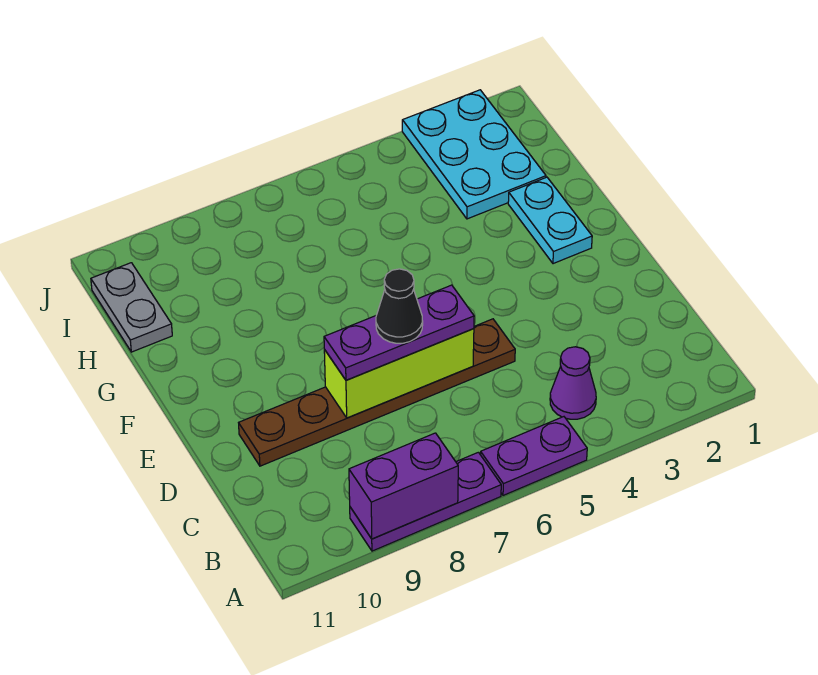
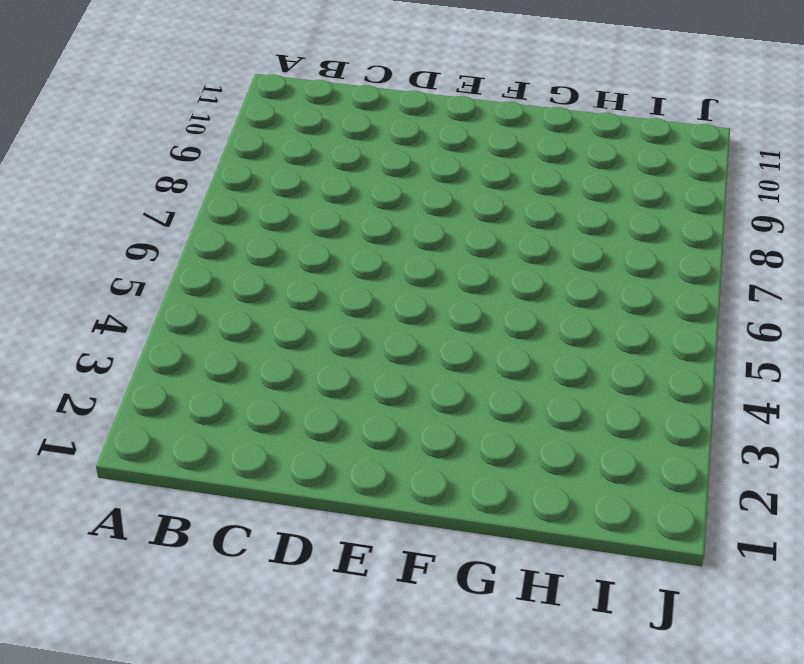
none -> purple plate A5:A6 level 1
none -> purple plate A7:A9 level 1

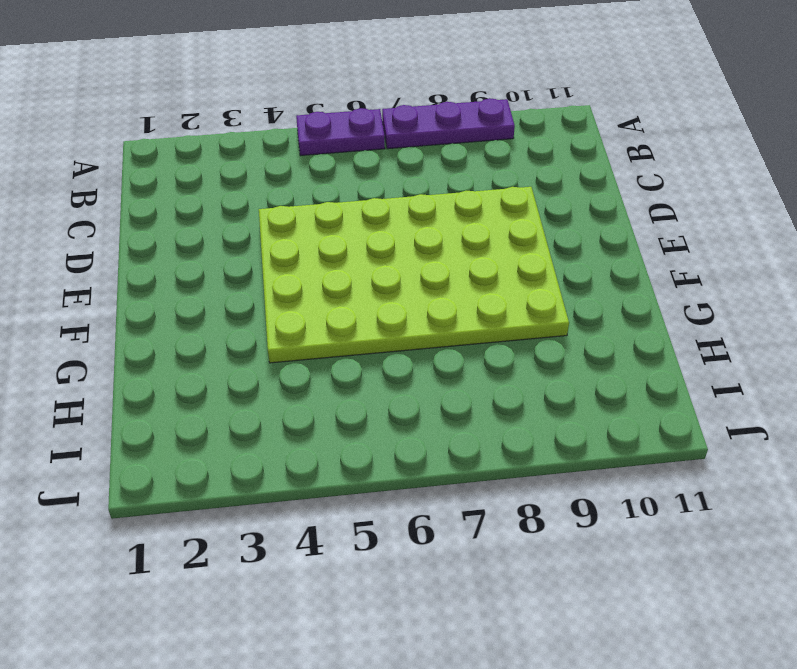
lime plate D4:G9 level 1 -> brown plate D5:D10 level 1
none -> purple cone B4 level 1
none -> cyan plate F2:G2 level 1

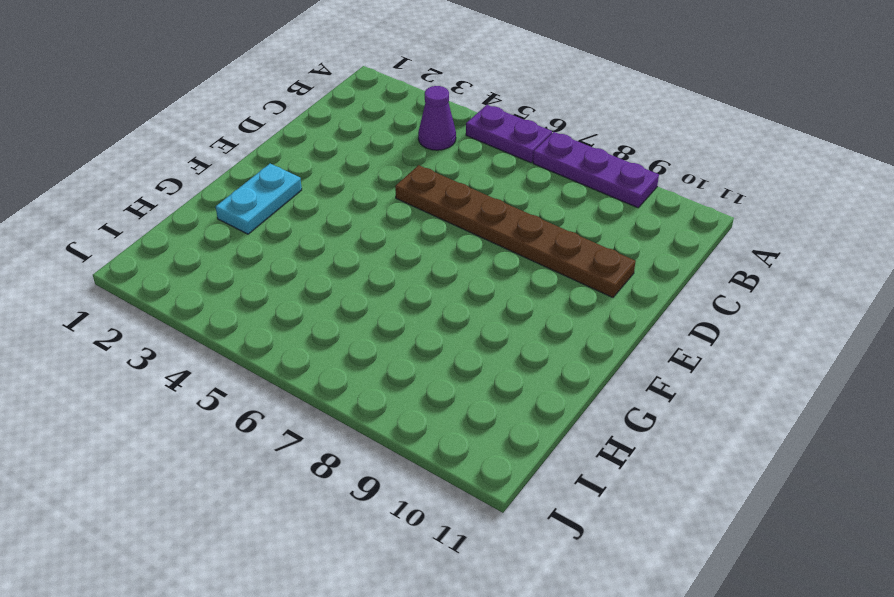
none -> cyan plate H2:J3 level 1
none -> grey plate H11:I11 level 1

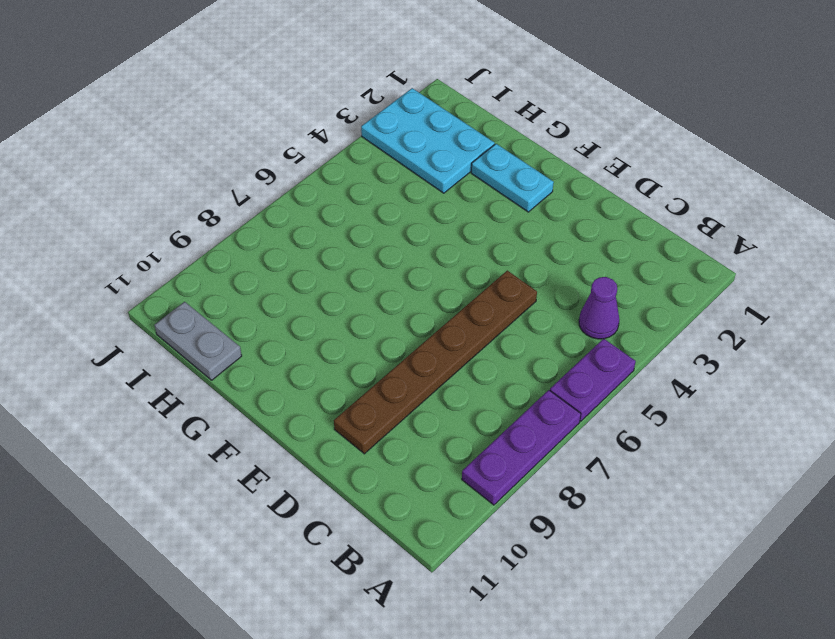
none -> purple brick A8:A9 level 2
none -> lime brick D6:D8 level 2

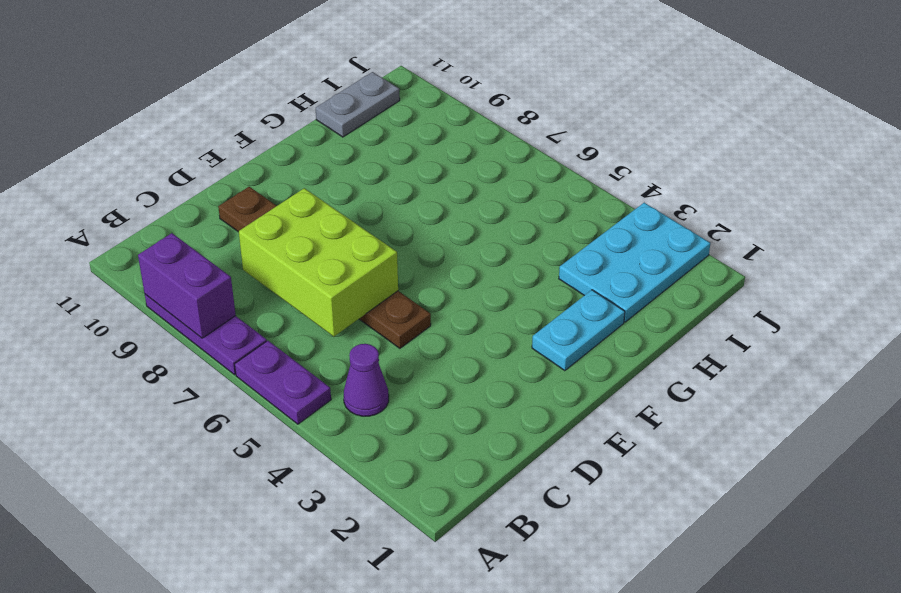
lime brick C6:D8 level 2 -> lime brick D6:D8 level 2
none -> purple plate D6:D8 level 3
none -> black cone D7 level 4

